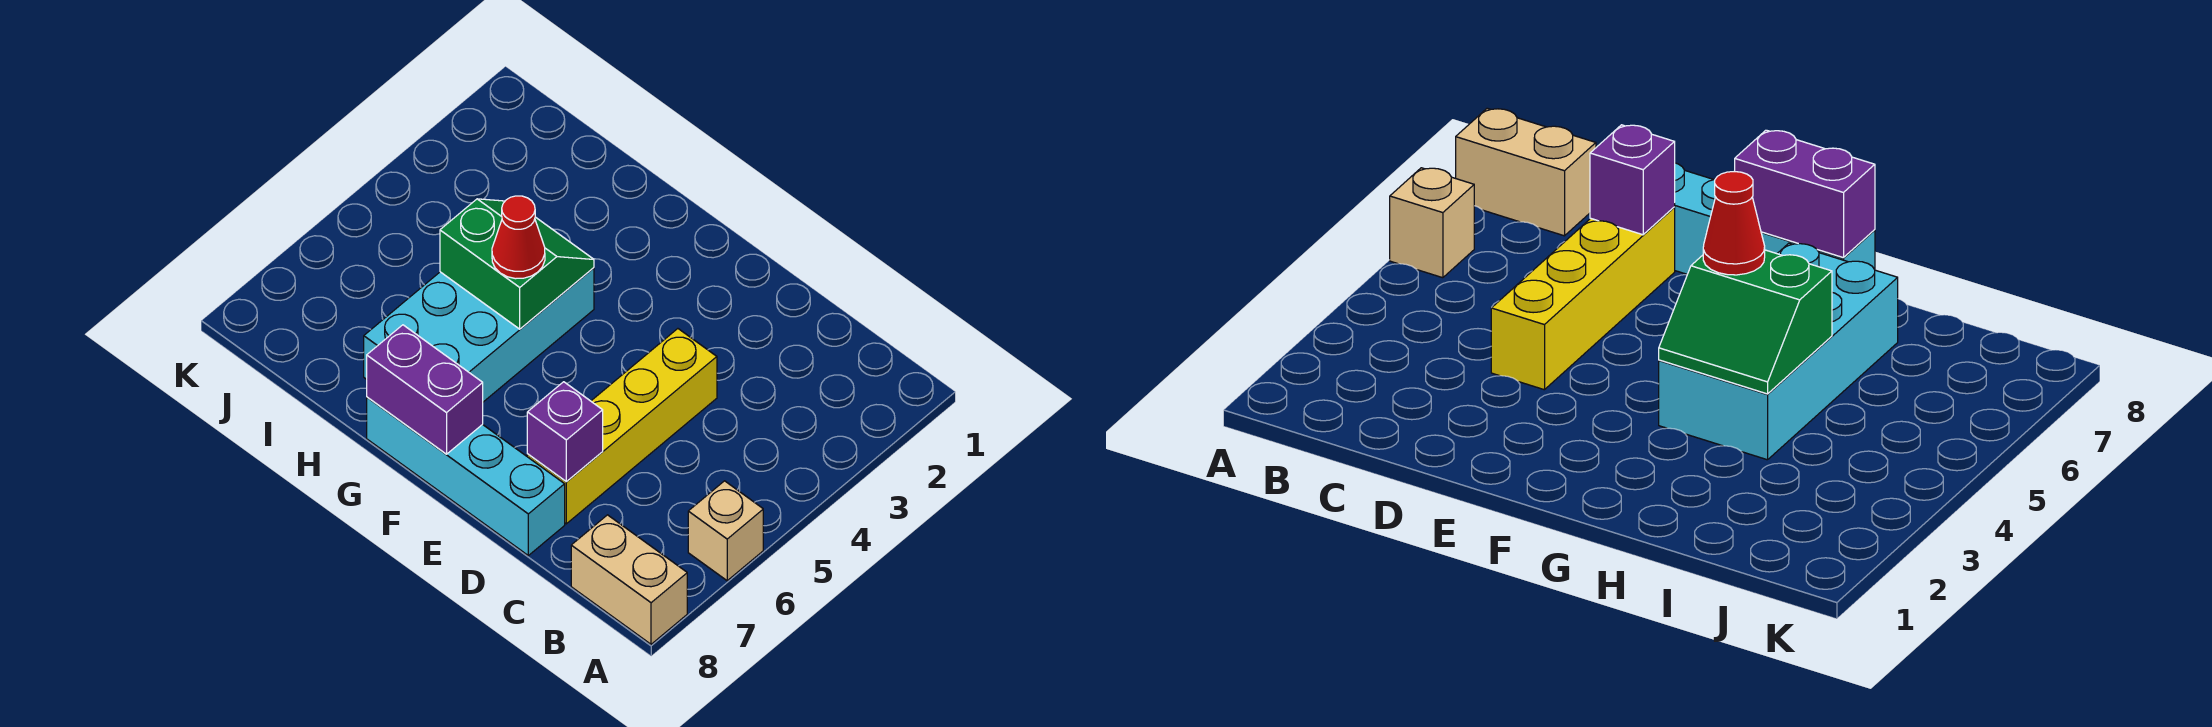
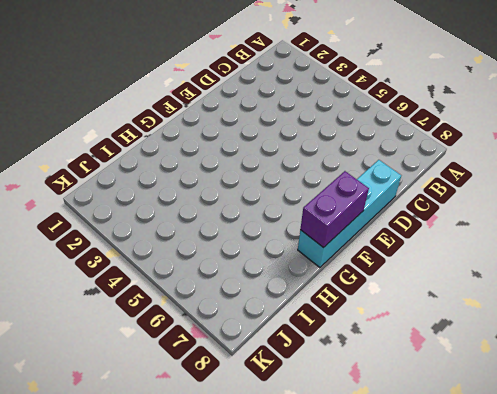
none -> tan brick A6 level 1
none -> tan brick A8:B8 level 1

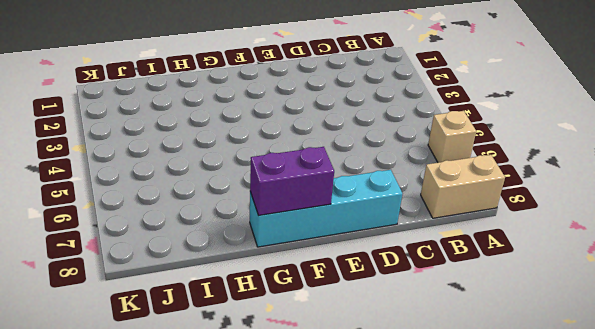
none -> yellow brick D4:D7 level 1
none -> cyan brick G4:H7 level 1

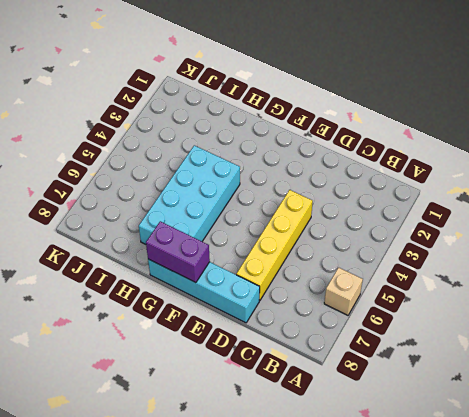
none -> tan brick A8:B8 level 1
none -> purple brick D7 level 2

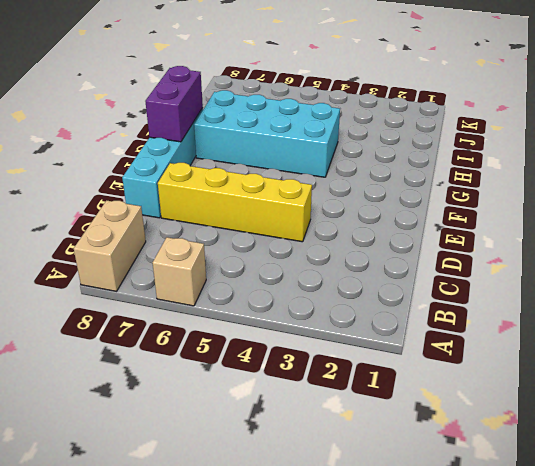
none -> purple brick D7 level 2
none -> green slope G4:H5 level 2 top 5

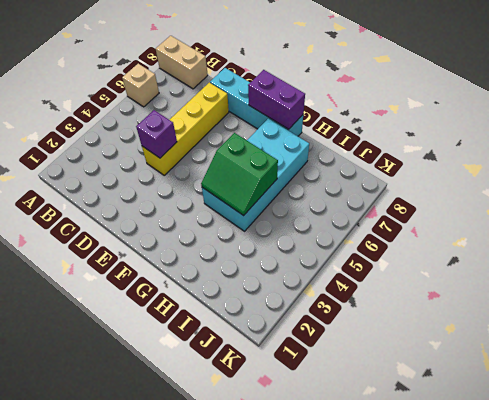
purple brick D4 level 2 -> purple brick D7 level 2
none -> red cone G5 level 3

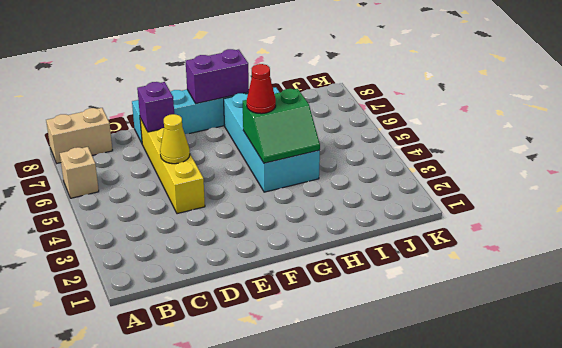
yellow cone D5 level 2 -> none

